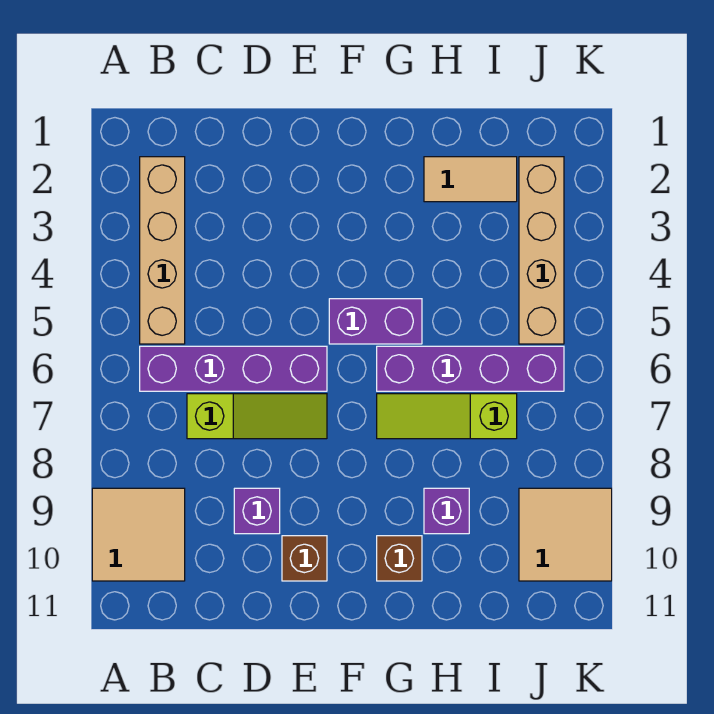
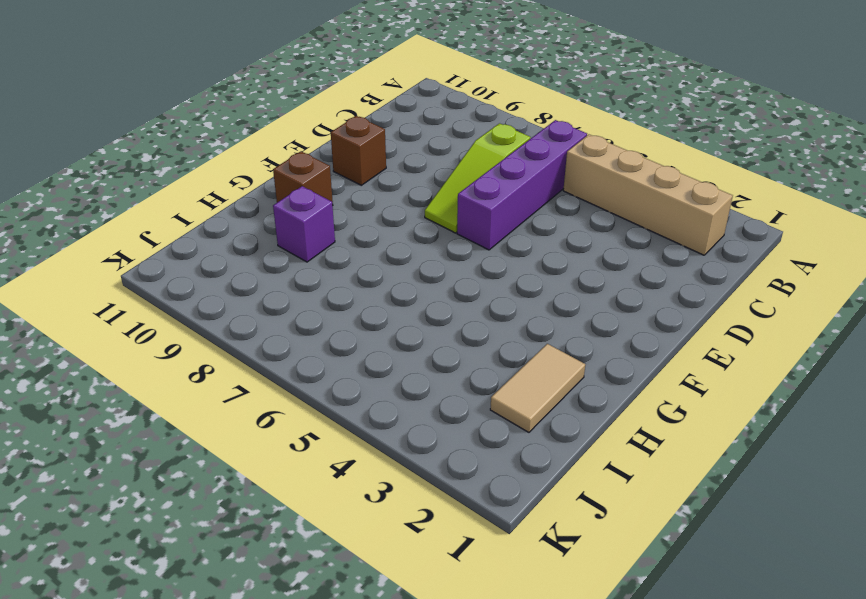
none -> tan tile A9:B10 level 1
none -> purple brick D9 level 1
none -> purple brick F5:G5 level 1

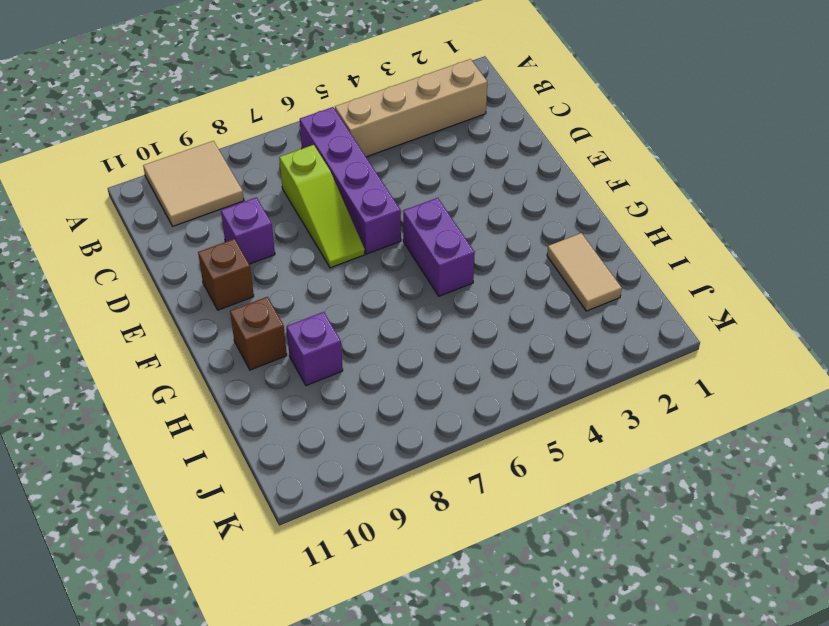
none -> purple brick G6:J6 level 1
none -> lime slope G7:I7 level 1 top I
none -> tan brick J2:J5 level 1

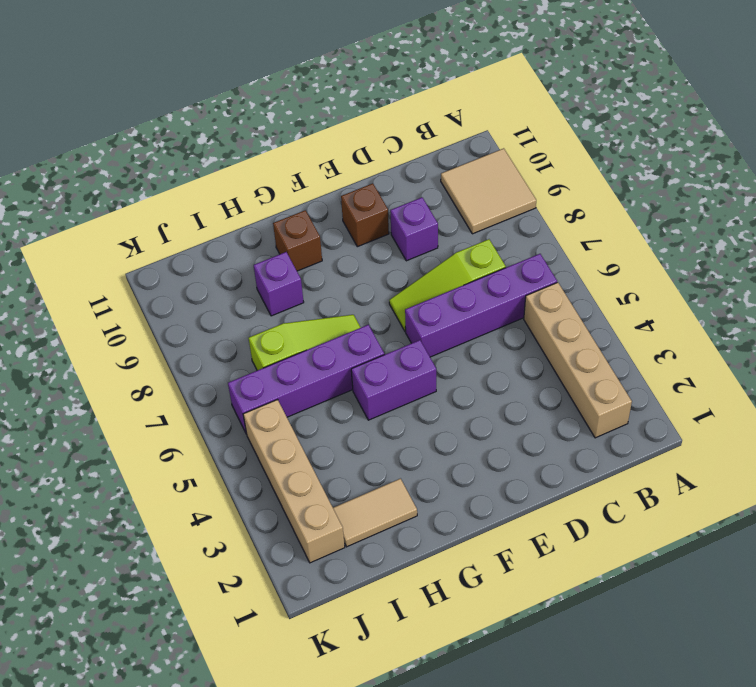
none -> tan tile J9:K10 level 1

